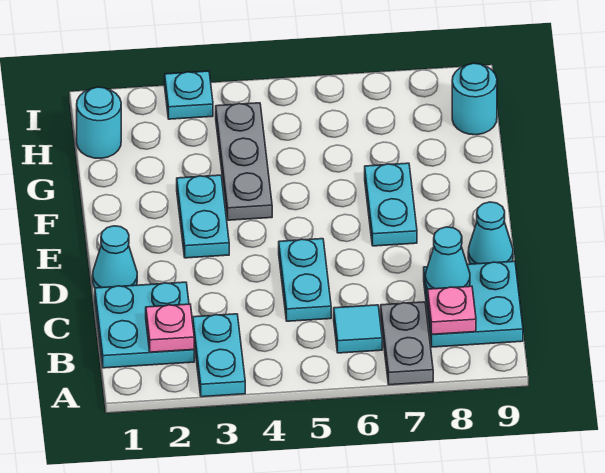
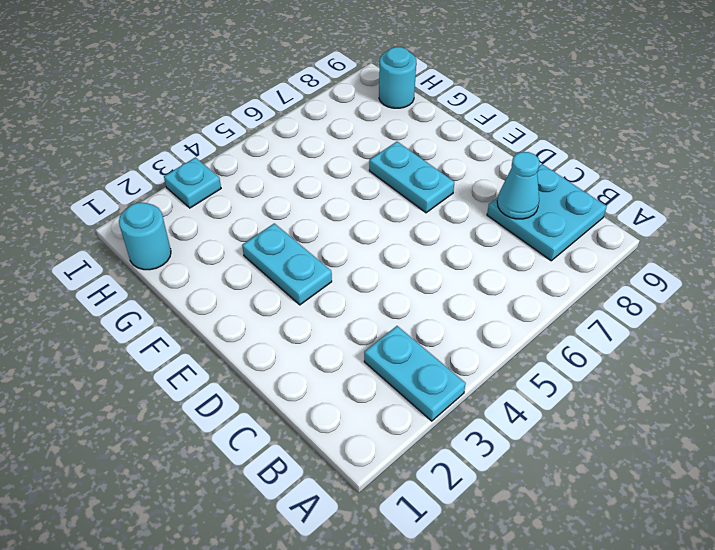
none -> grey plate A7:B7 level 1
none -> cyan plate B1:C2 level 1
none -> cyan tile B6 level 1

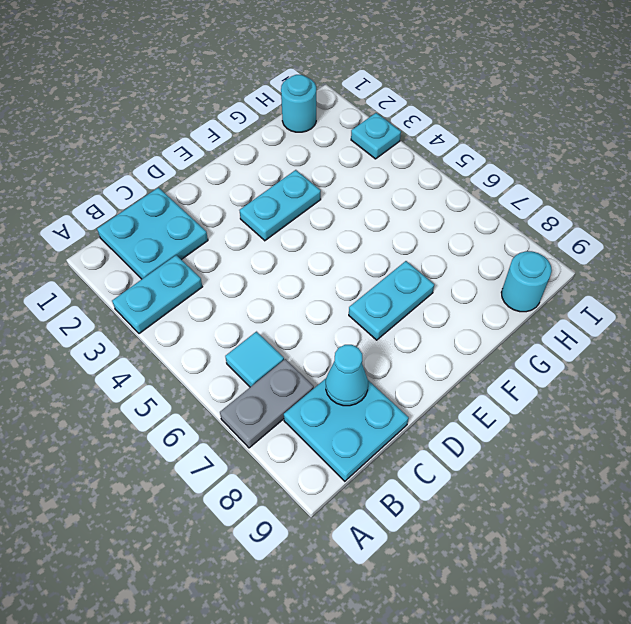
none -> cyan plate C5:D5 level 1
none -> cyan cone D1 level 1
none -> cyan cone D9 level 1

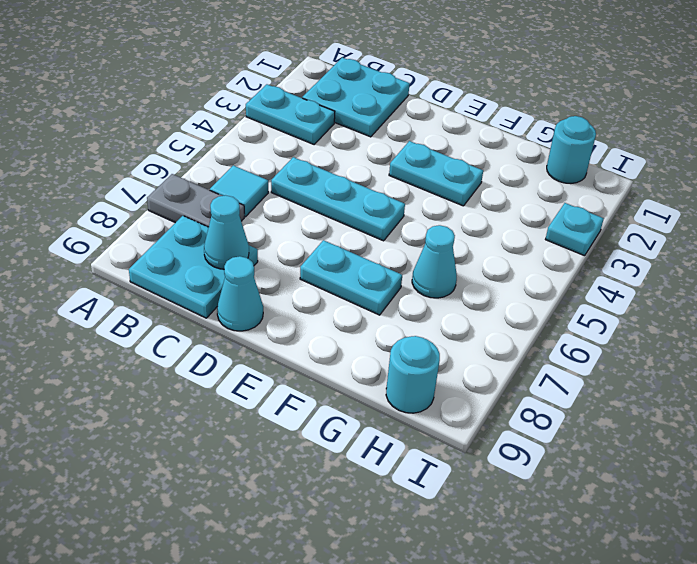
cyan plate C5:E5 level 1 -> cyan plate C5:D5 level 1
cyan cone G6 level 1 -> cyan cone D1 level 1
none -> grey plate F4:H4 level 1
none -> pink plate B2 level 2
none -> pink plate B8 level 2

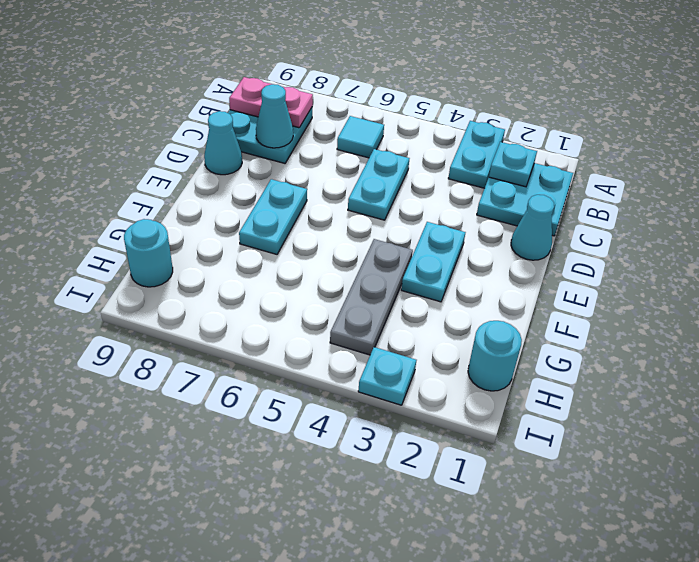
cyan plate B2 level 2 -> pink plate B2 level 2
pink plate B8:B9 level 2 -> pink plate B8 level 2
none -> grey plate A7:B7 level 1

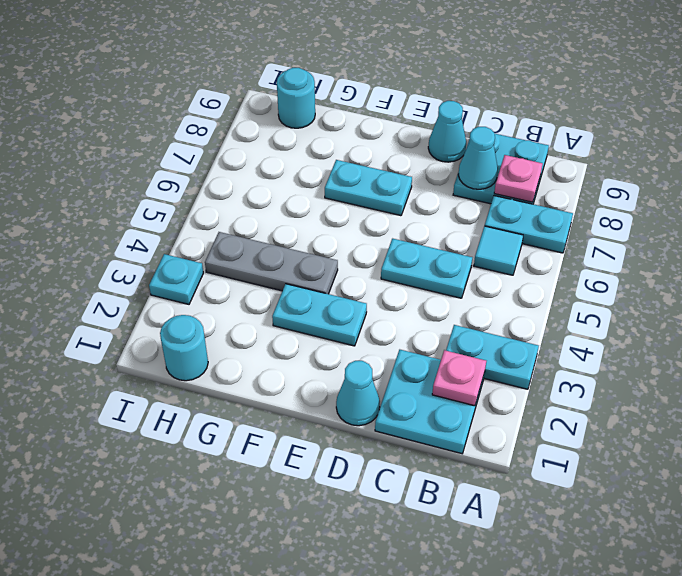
cyan plate A7:B7 level 1 -> grey plate A7:B7 level 1

